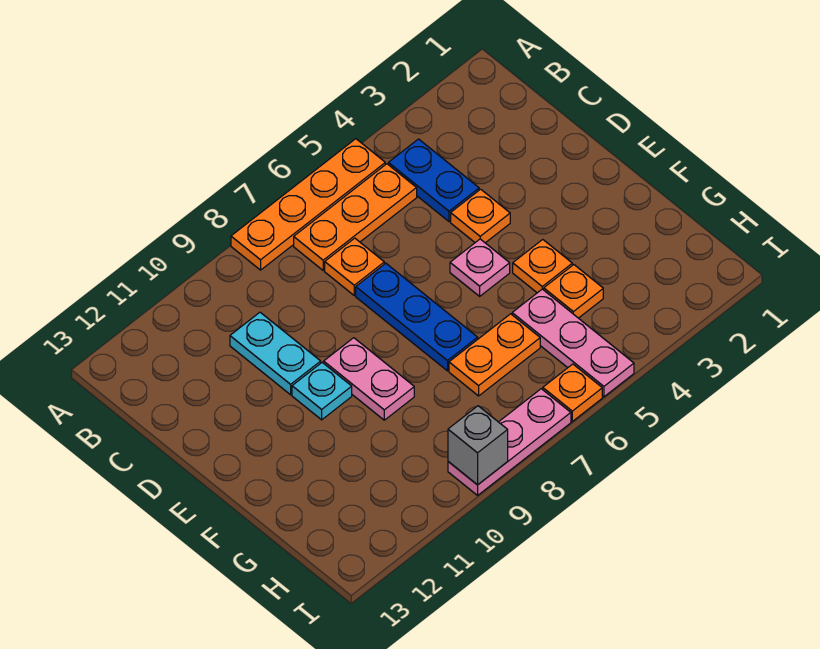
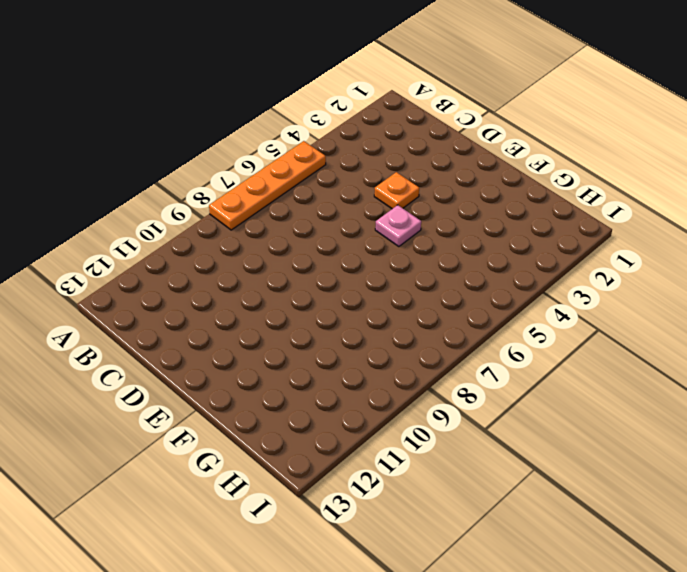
none -> blue plate B4:C4 level 1
none -> orange plate B5:B7 level 1
none -> orange plate C7 level 1

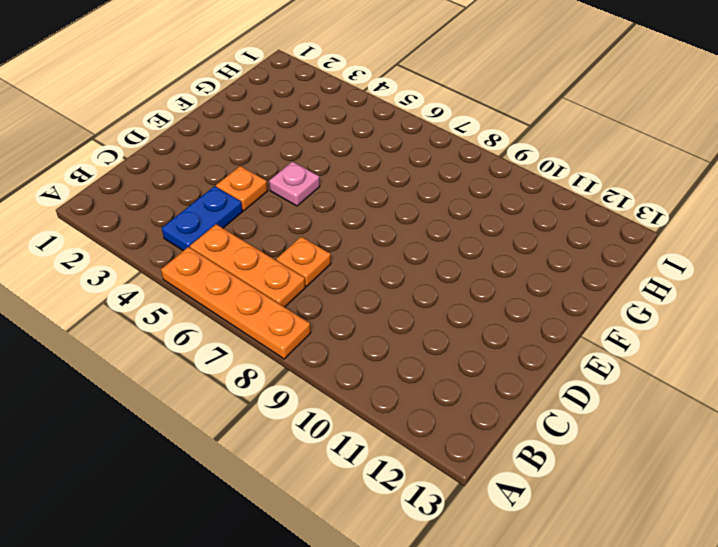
none -> cyan plate C10:D10 level 1
none -> blue plate D7:F7 level 1
none -> pink plate E9:F9 level 1

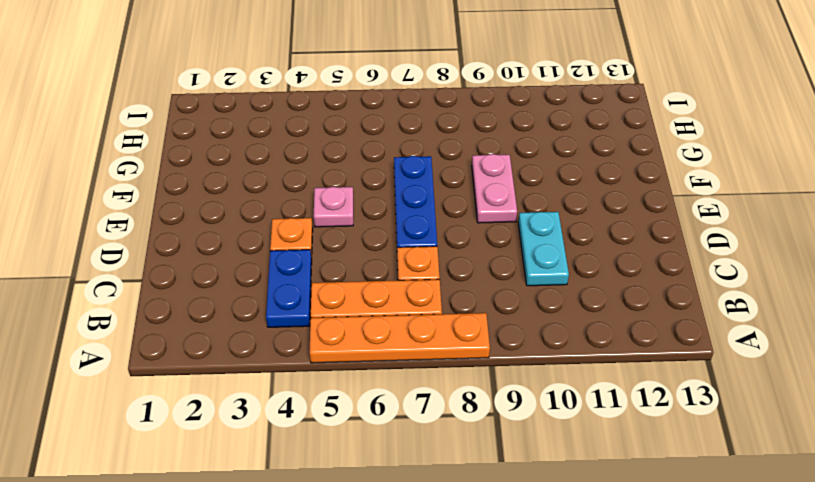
none -> cyan plate E10 level 1
none -> orange plate F4 level 1
none -> orange plate G4 level 1

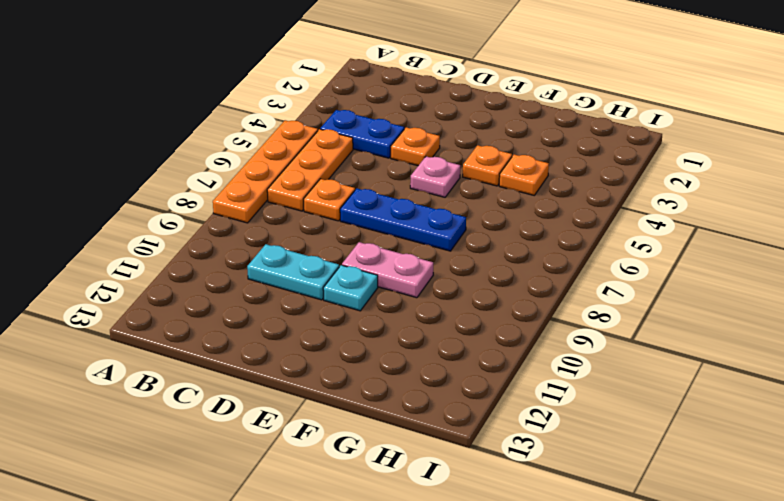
none -> pink plate G5:I5 level 1
none -> orange plate G6:G7 level 1
none -> orange plate I6 level 1

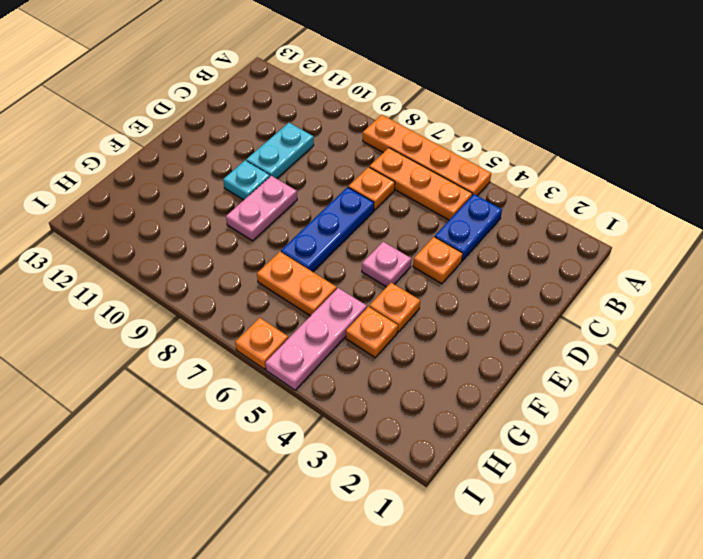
none -> pink plate I7:I9 level 1
none -> grey brick I9 level 2

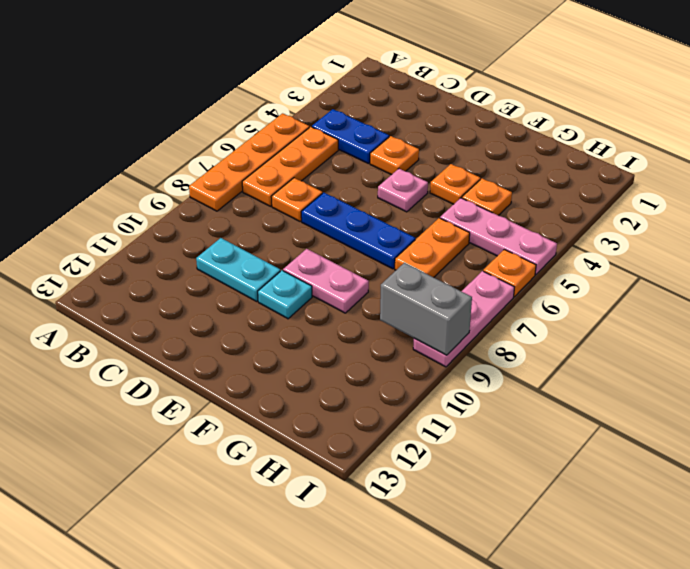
grey brick H9:I9 level 2 -> grey brick I9 level 2

